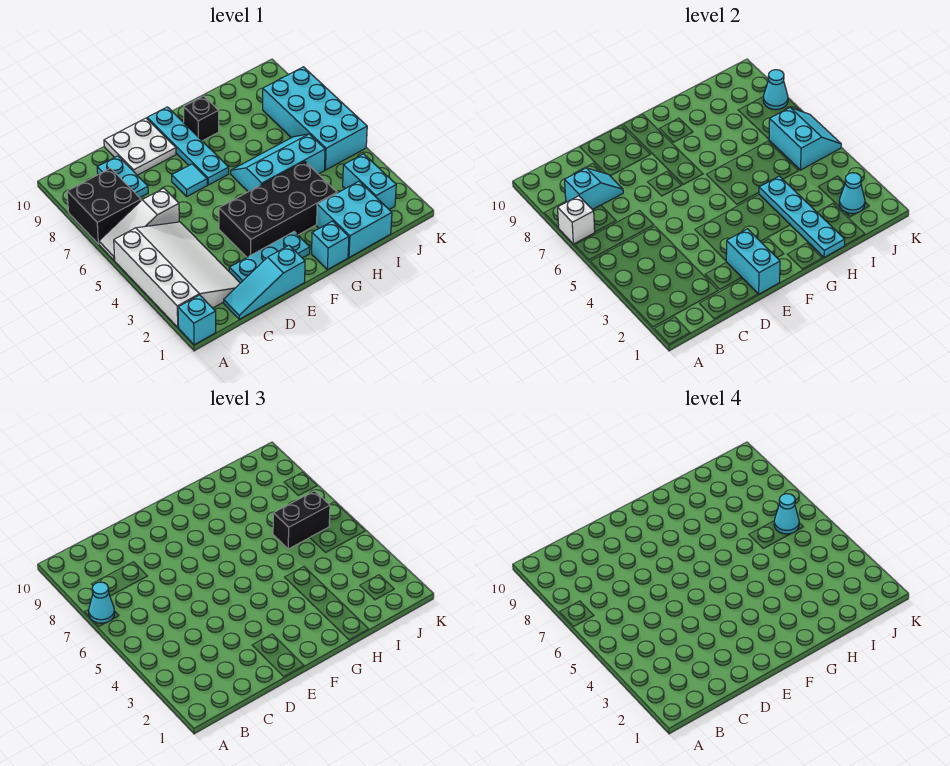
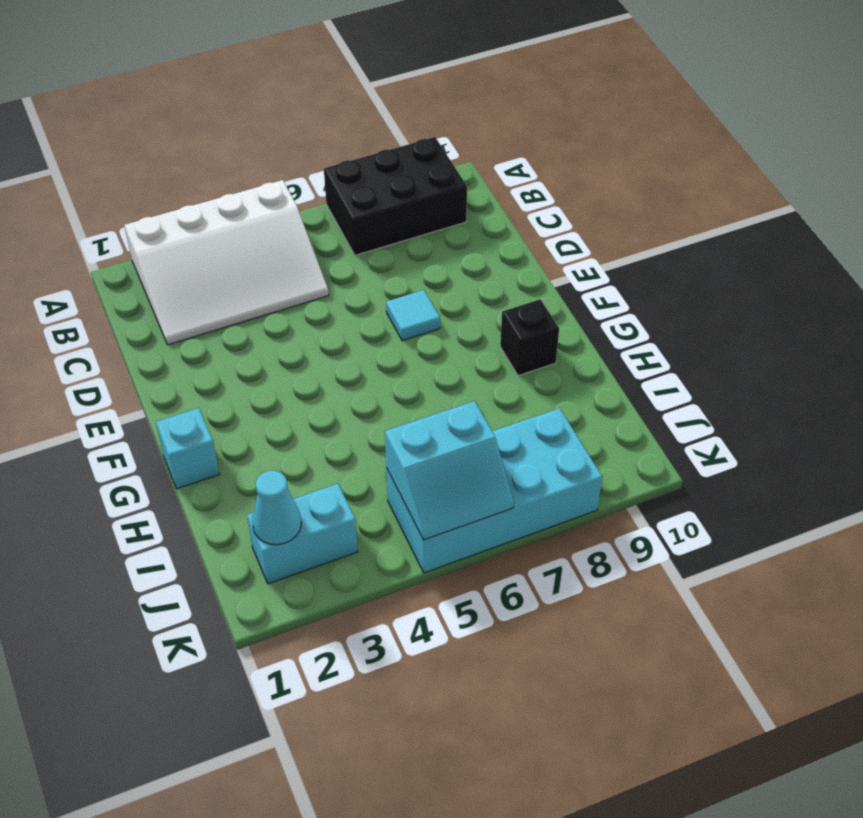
black brick A7:B9 level 1 -> black brick A7:B8 level 1
none -> cyan brick A1 level 1
none -> white slope A6:C6 level 1 top C
none -> cyan slope C1:E1 level 1 top E

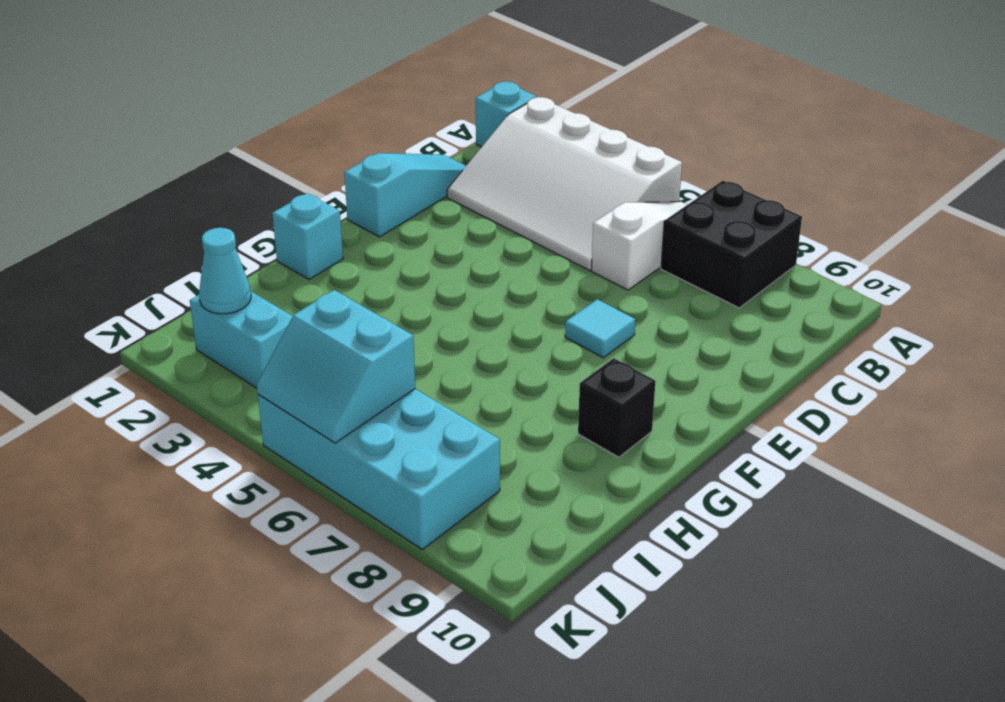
none -> cyan plate C8:C9 level 1
none -> cyan plate D2:F2 level 1
none -> white plate D9:E10 level 1

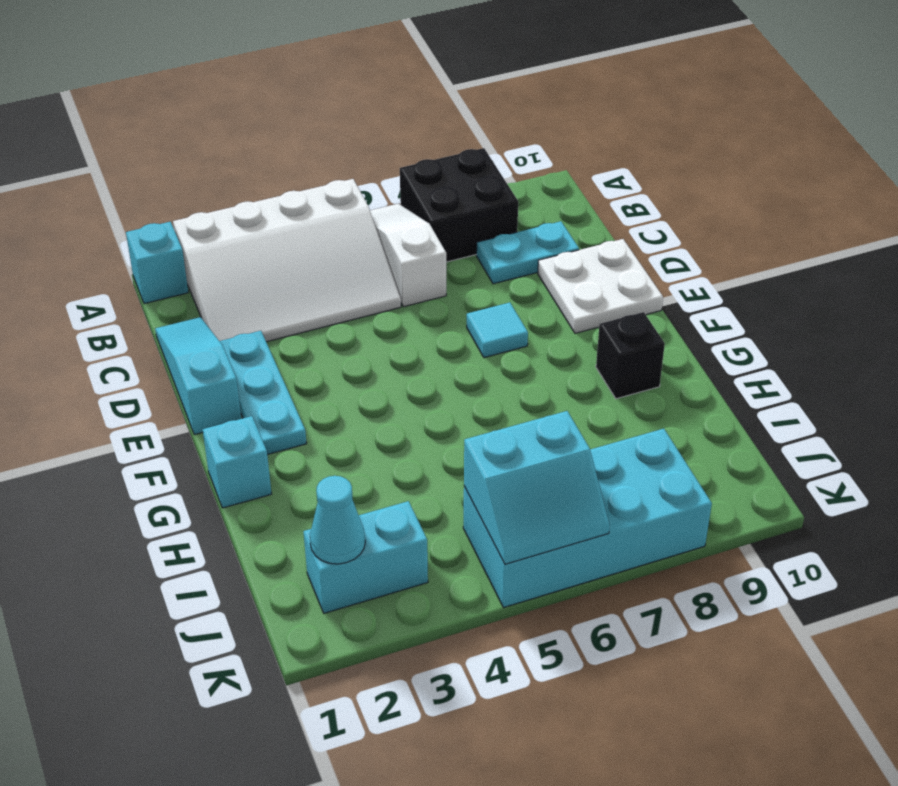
none -> black brick E3:H4 level 1
none -> cyan plate F7:F10 level 1
none -> cyan slope G5:I6 level 1 top 5

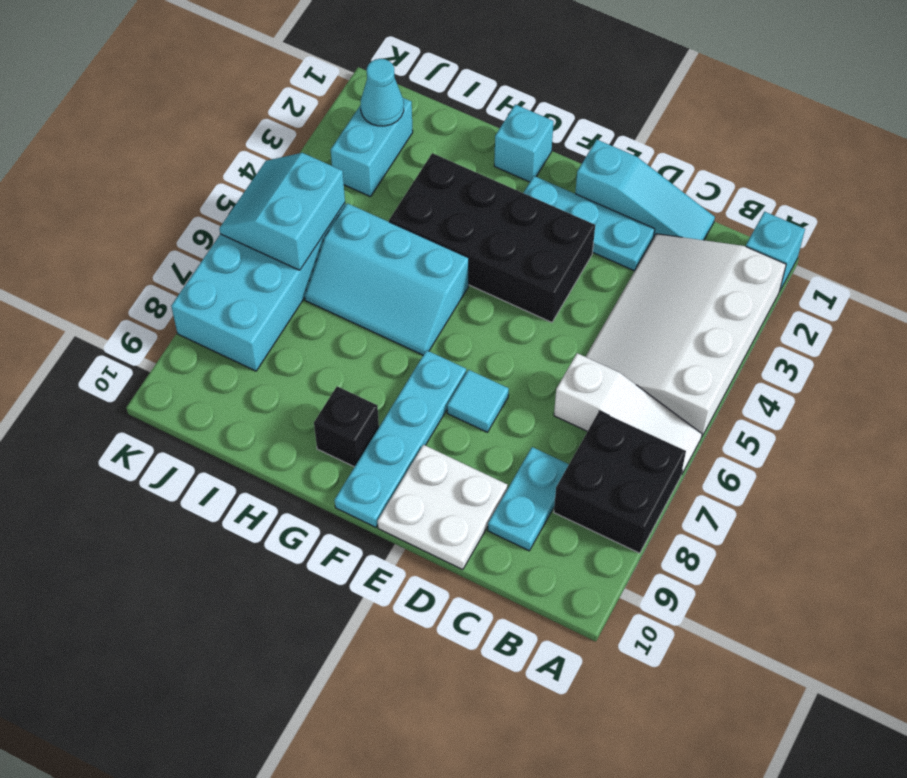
none -> cyan brick H1:I2 level 1
none -> white brick A7 level 2
none -> cyan slope B8:C8 level 2 top B

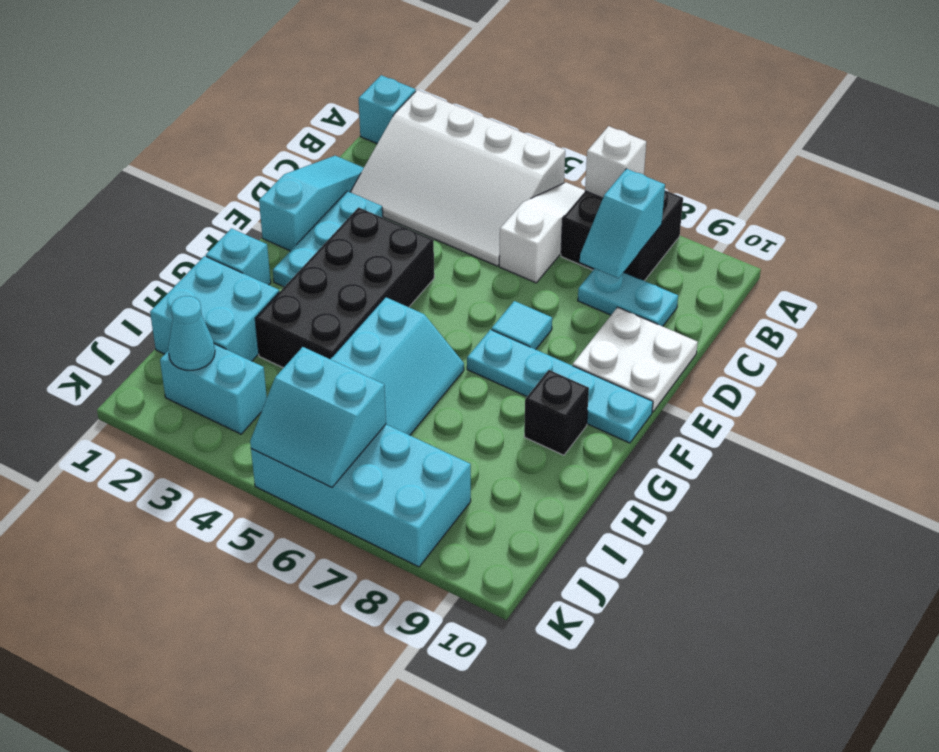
none -> cyan brick E1:E2 level 2
none -> cyan plate H1:H4 level 2
none -> cyan cone K8 level 2

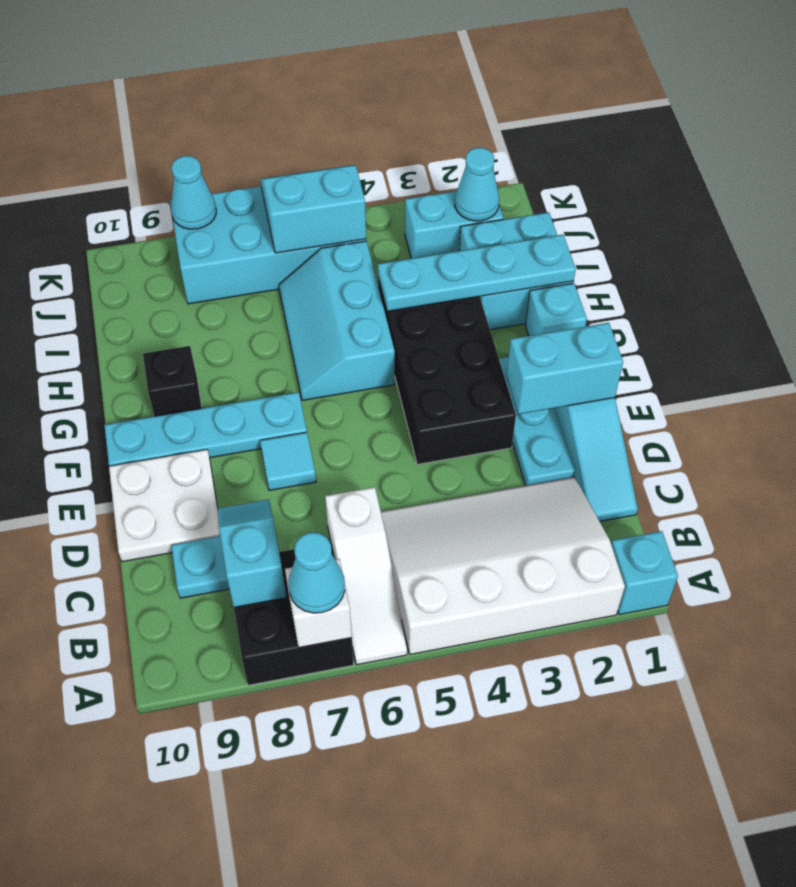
none -> black brick I6:J6 level 3
none -> cyan cone J6 level 4

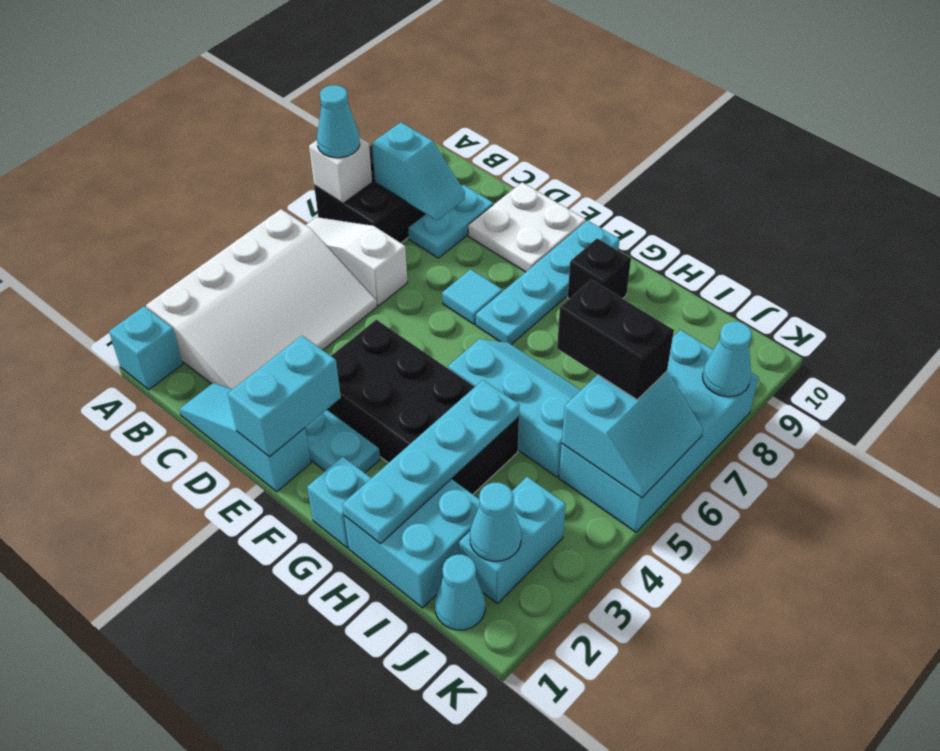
cyan cone J1 level 1 -> cyan cone J6 level 4

